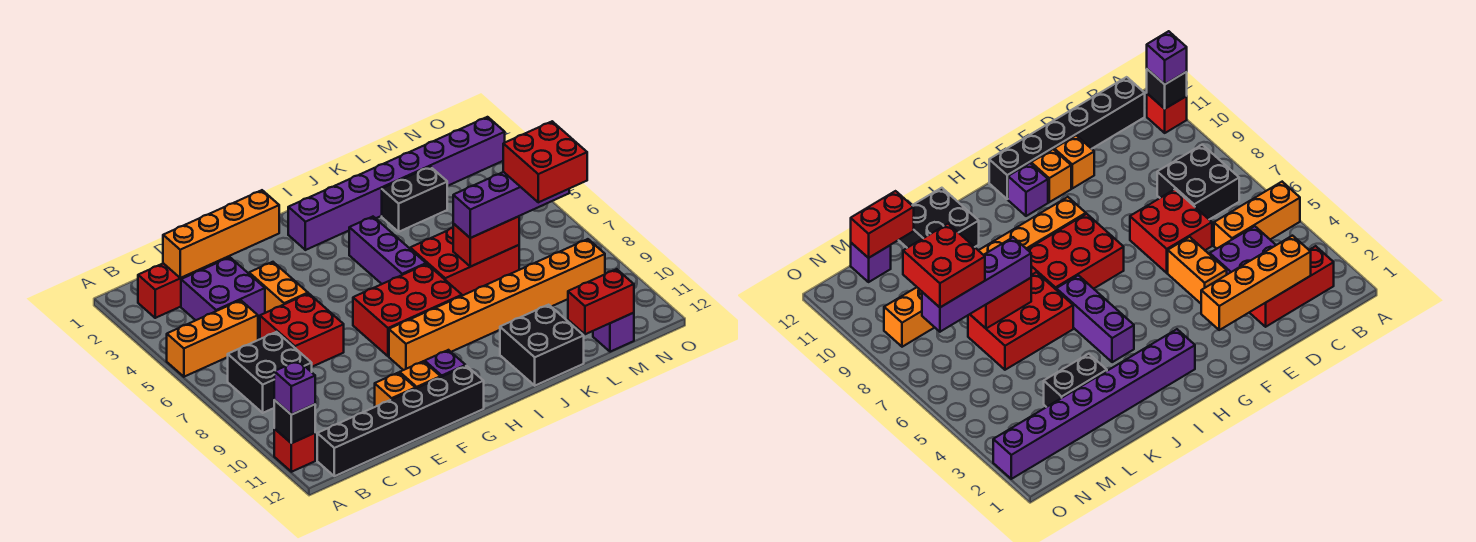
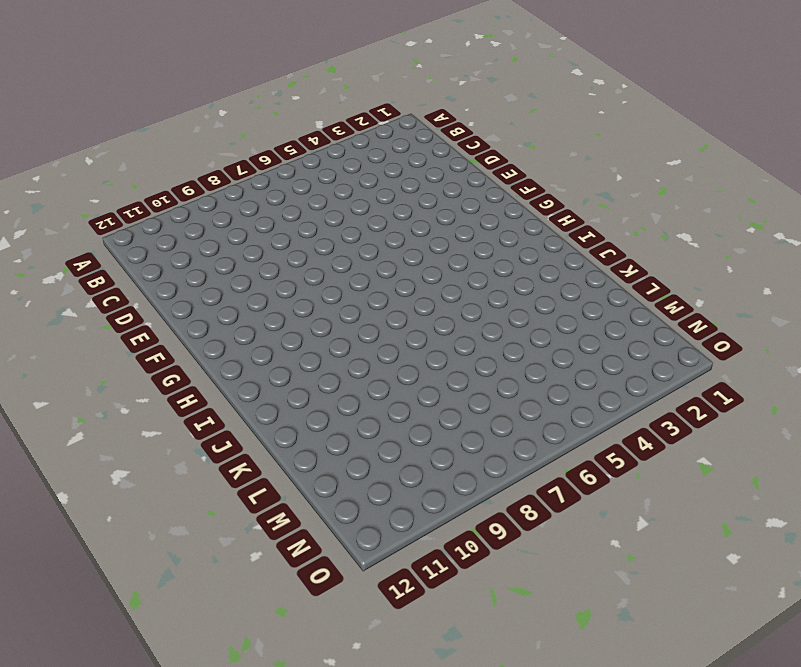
none -> orange brick A5:C5 level 1
none -> red brick A11 level 1
none -> red brick B2:D2 level 1

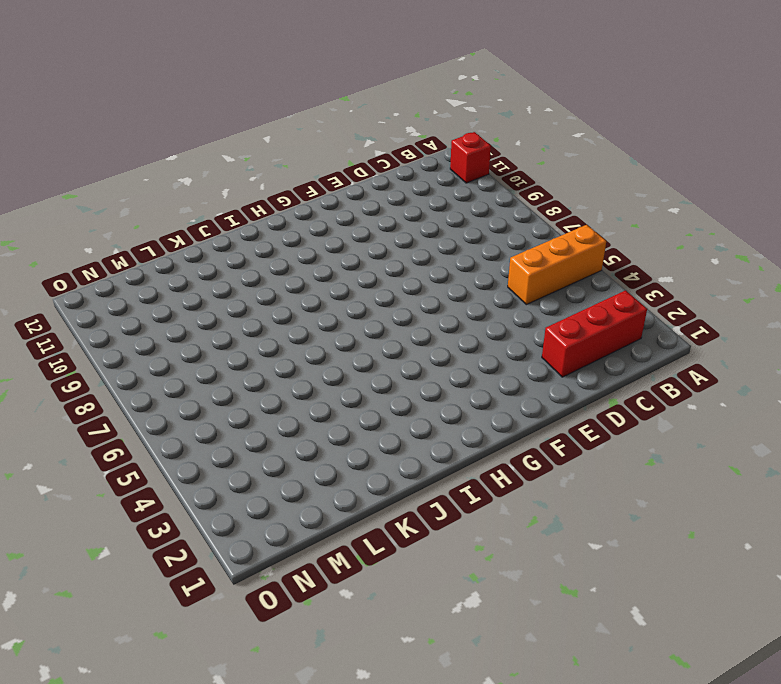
none -> black brick B7:C8 level 1
none -> black brick B12:G12 level 1
none -> purple brick C3:D4 level 1

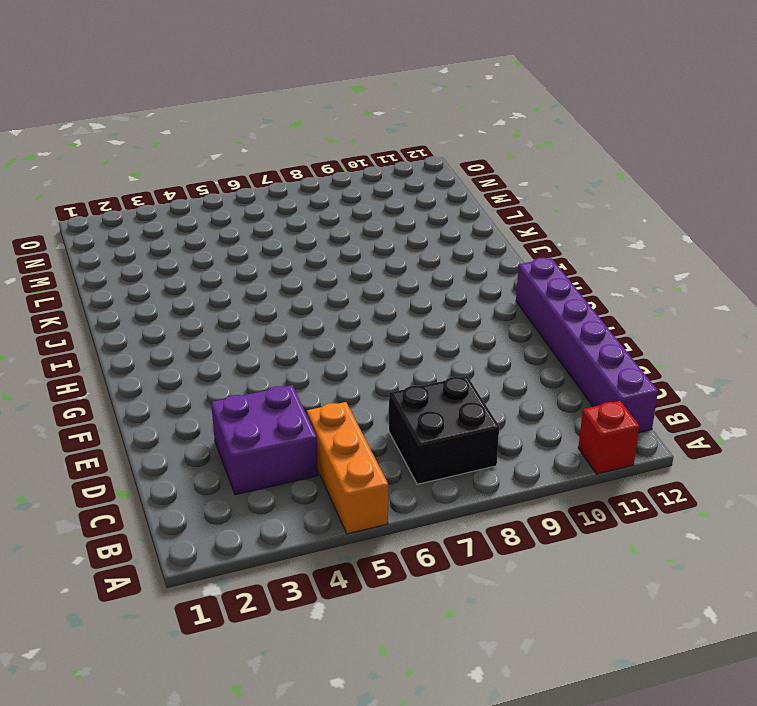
purple brick B12:G12 level 1 -> black brick B12:G12 level 1
none -> red brick B2:D2 level 1
none -> red brick D6:E7 level 1
none -> orange brick E4:E5 level 1

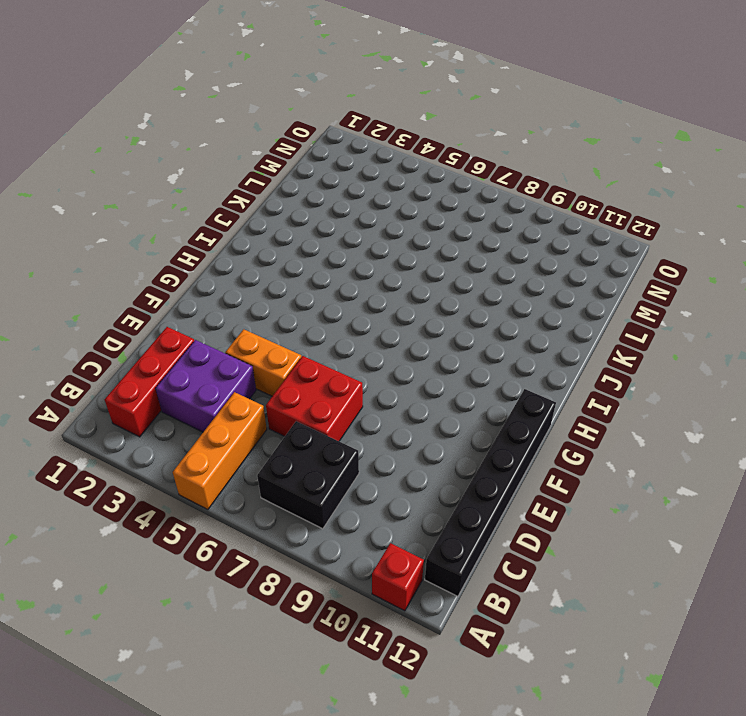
none -> orange brick E11 level 1
none -> orange brick F11 level 1
none -> red brick G7:I8 level 1

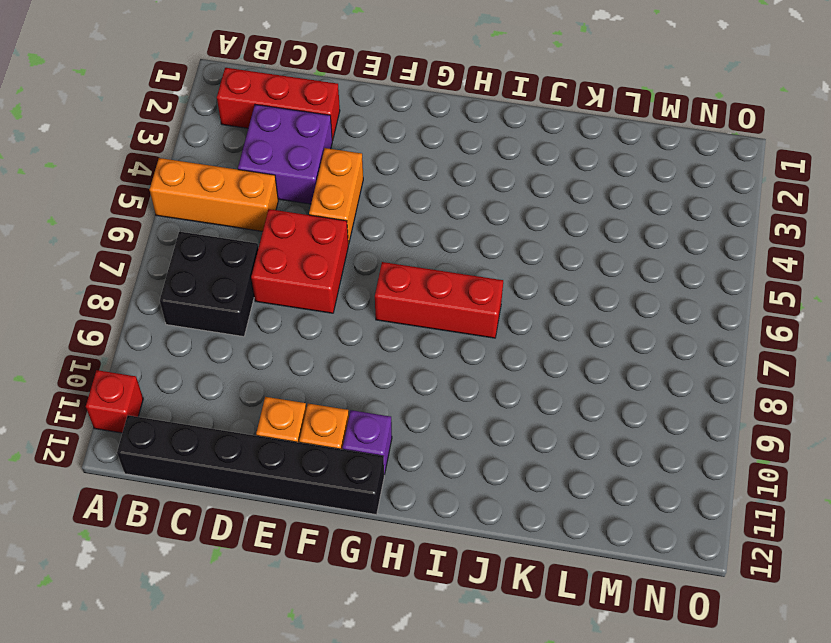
red brick G7:I7 level 1 -> red brick G7:I8 level 1
none -> orange brick G9:N9 level 1
none -> purple brick H2:O2 level 1
none -> purple brick I4:I6 level 1

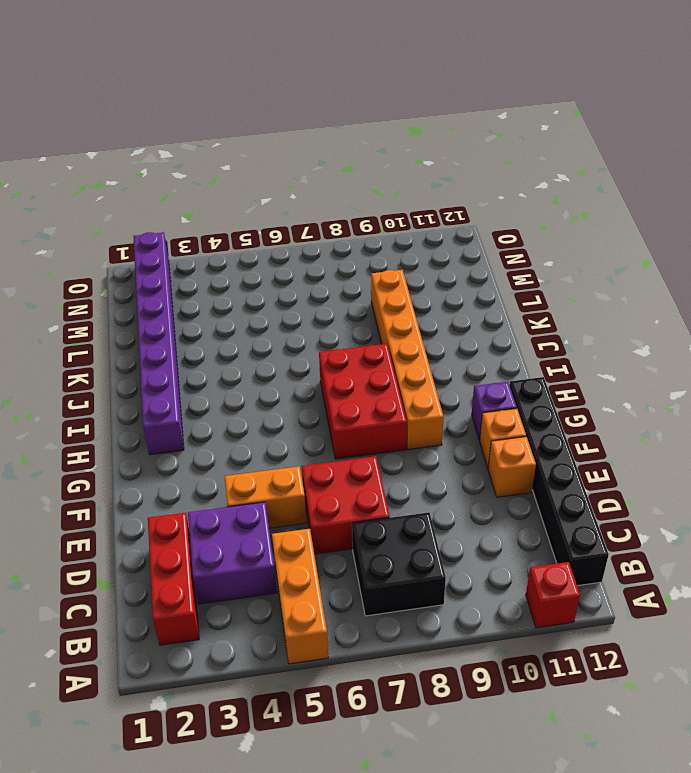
orange brick G9:L9 level 1 -> orange brick G9:N9 level 1
none -> purple brick I4:I6 level 1
none -> red brick J6:L7 level 1
none -> black brick J11:K12 level 1

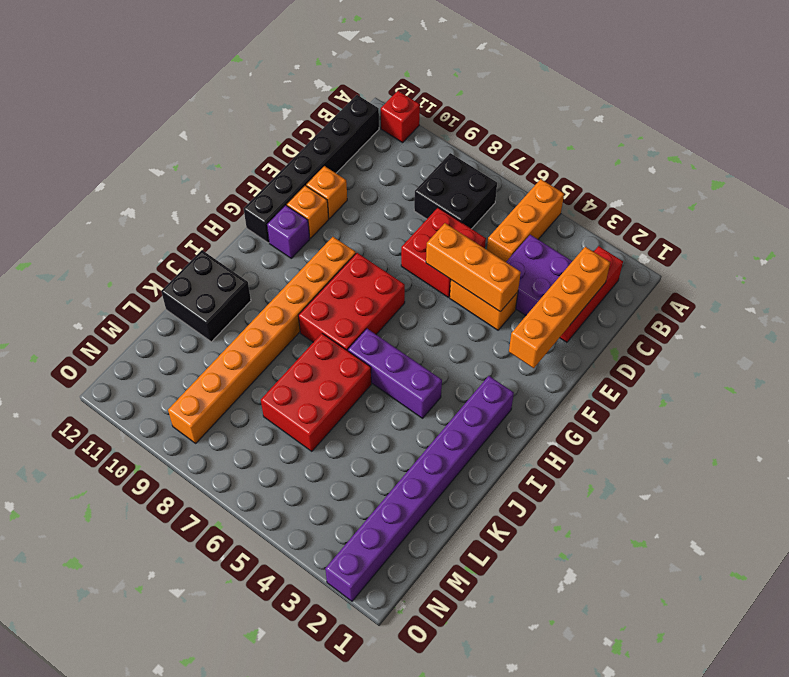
orange brick E4:E6 level 2 -> none
none -> black brick K3:L3 level 1
none -> purple brick M12 level 1
none -> black brick A11 level 2

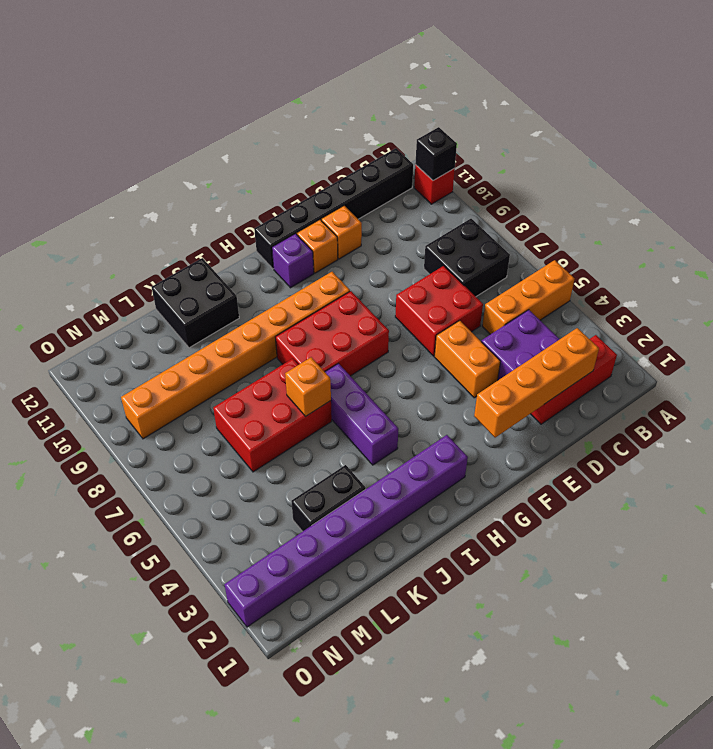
orange brick J6 level 2 -> none
none -> purple brick M12 level 1
none -> red brick K7:L7 level 2
none -> red brick L12:M12 level 2

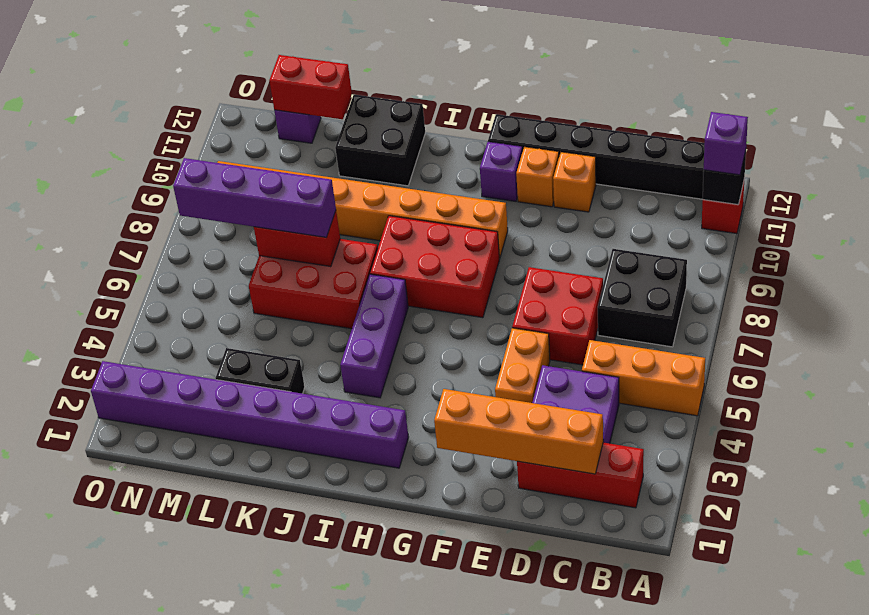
none -> red brick M7:N8 level 4

